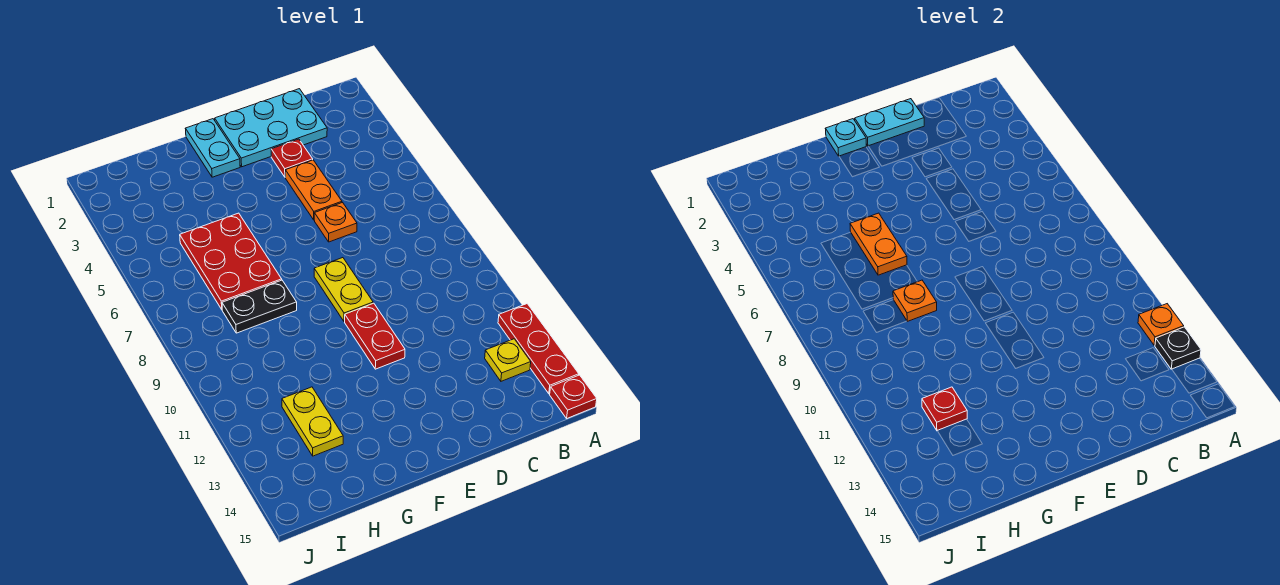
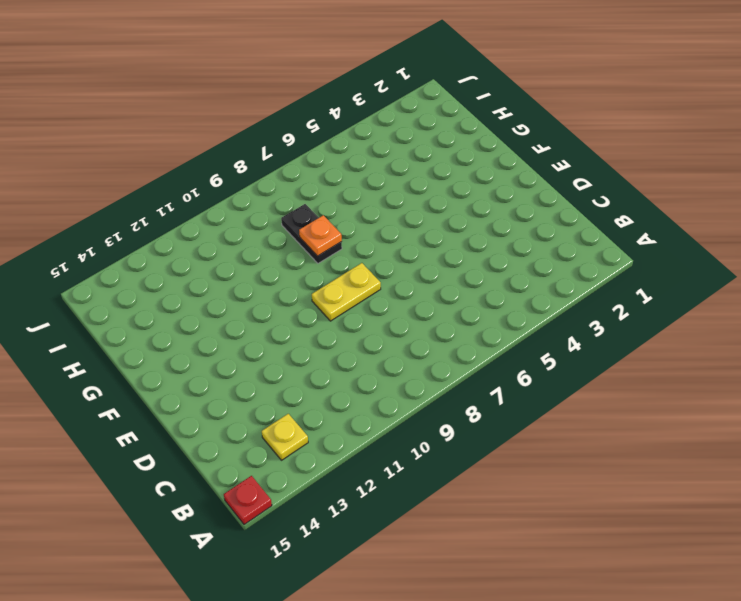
none -> red plate A12:A14 level 1
none -> cyan plate C1:E2 level 1
none -> red plate D3 level 1

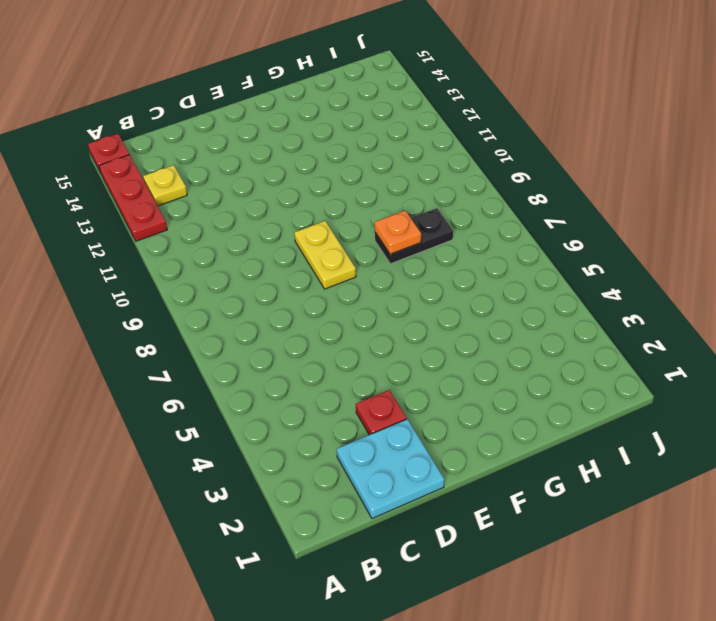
cyan plate C1:D2 level 1 -> cyan plate C1:E2 level 1
none -> orange plate D4:D5 level 1
none -> orange plate D6 level 1
none -> red plate E10:E11 level 1

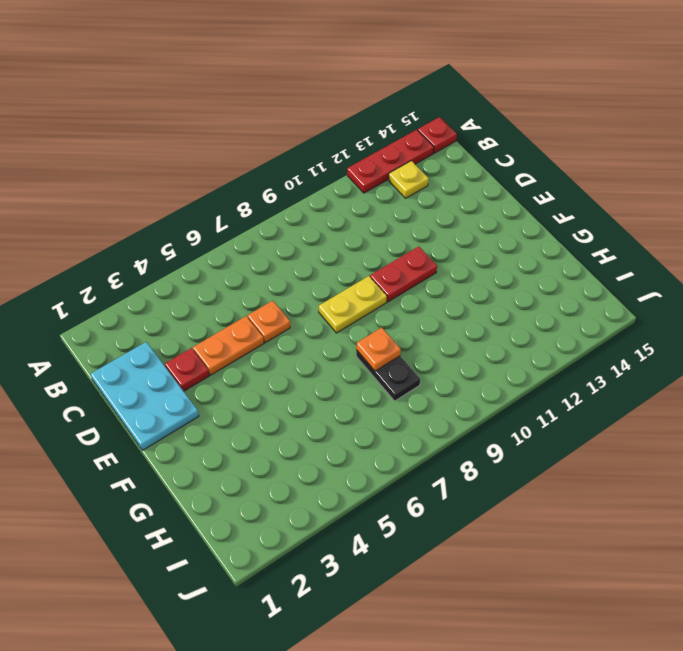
none -> cyan plate F1:F2 level 1
none -> red plate G5:H7 level 1
none -> yellow plate H12:H13 level 1

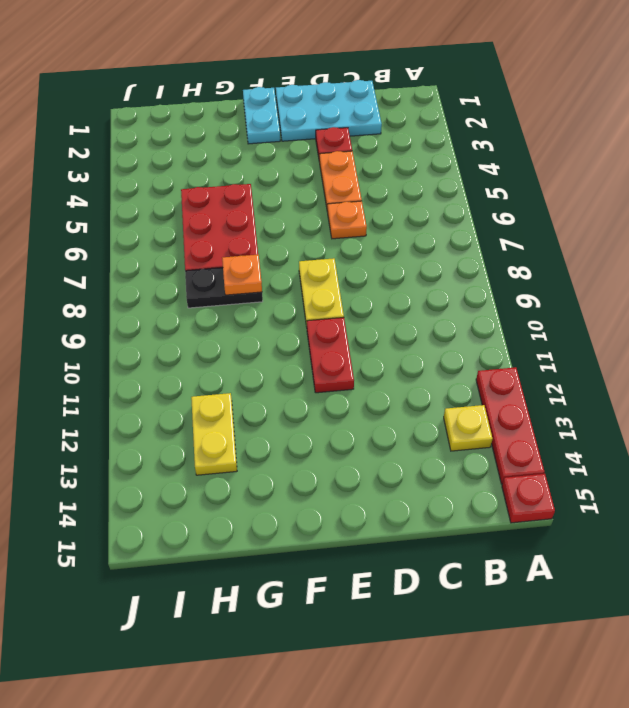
none -> orange plate A12 level 2
none -> black plate A13 level 2
none -> cyan plate D1:E1 level 2

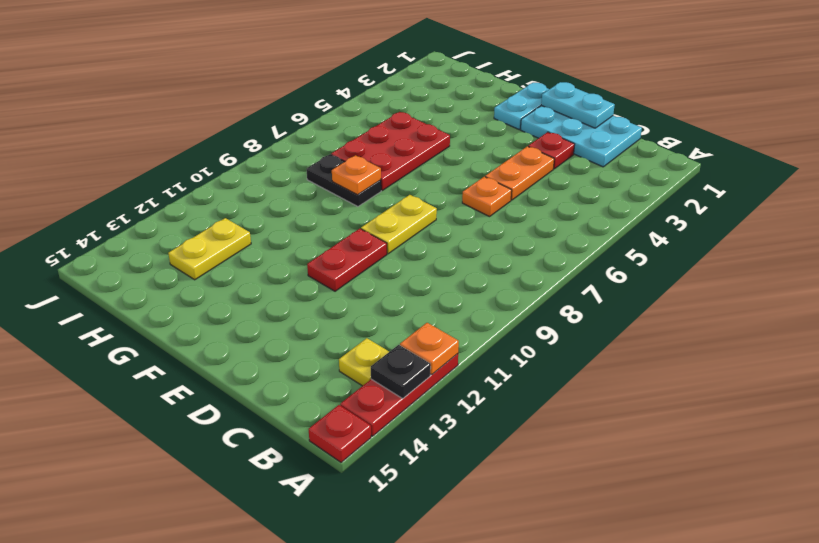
none -> cyan plate F1 level 2
none -> orange plate G5:G6 level 2
none -> red plate H12 level 2

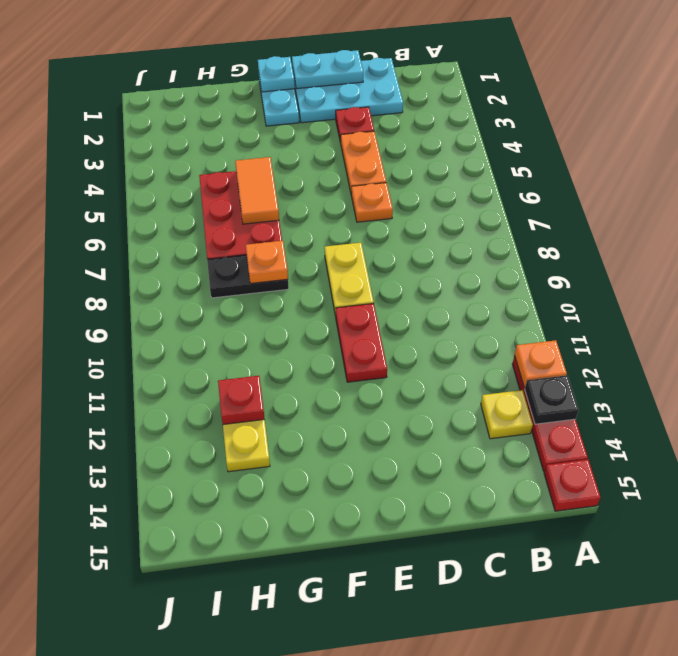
orange tile G5:G6 level 2 -> orange plate G5:G6 level 2

